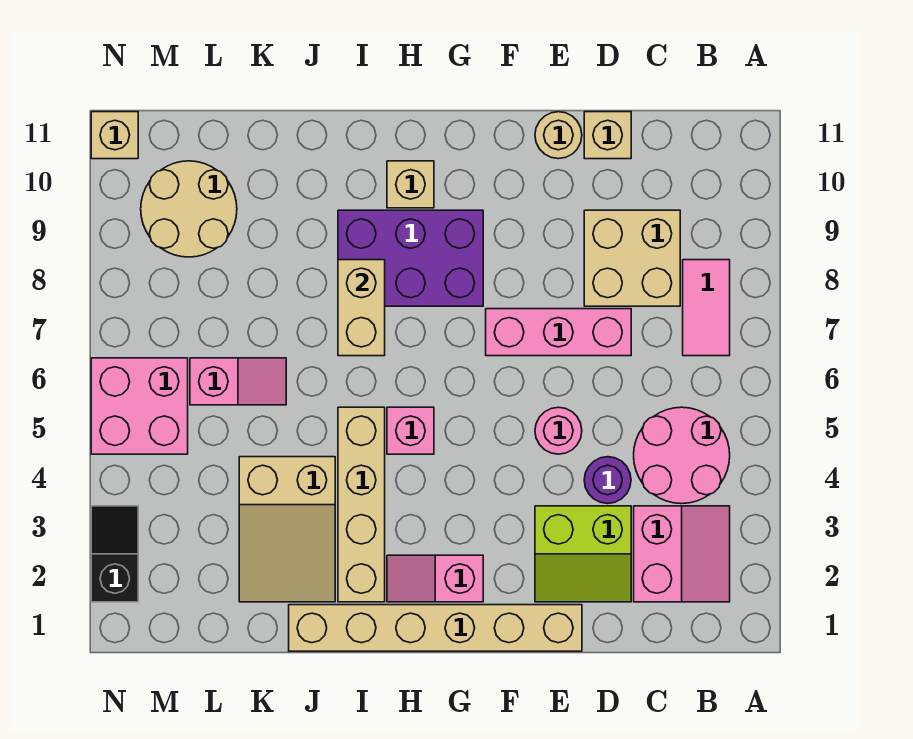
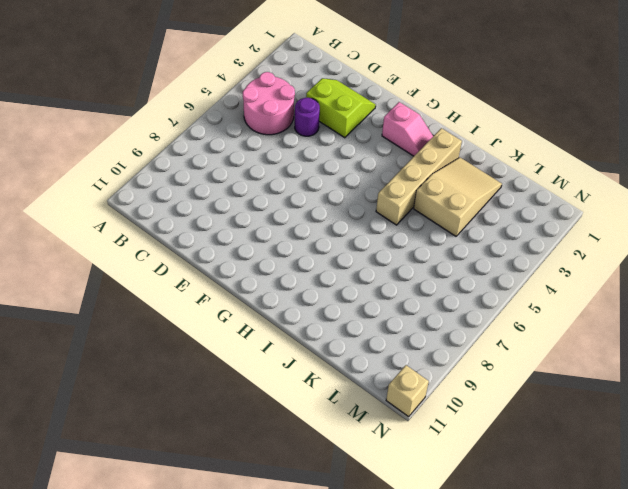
none -> pink slope B2:C3 level 1 top C
none -> pink tile B7:B8 level 1
none -> tan brick C8:D9 level 1

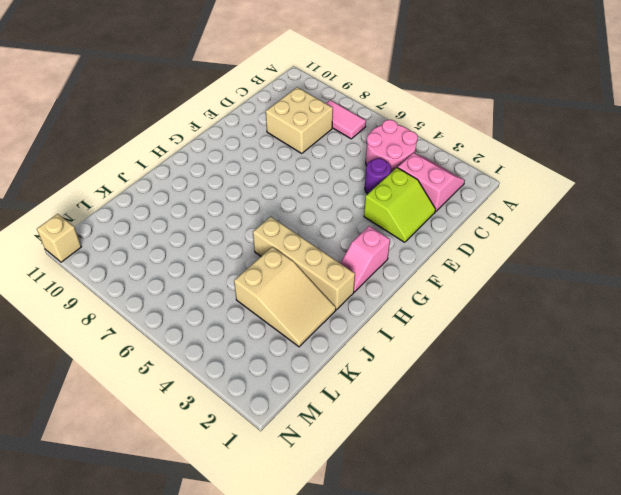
none -> pink brick D7:F7 level 1
none -> tan brick D11 level 1
none -> tan brick E1:J1 level 1

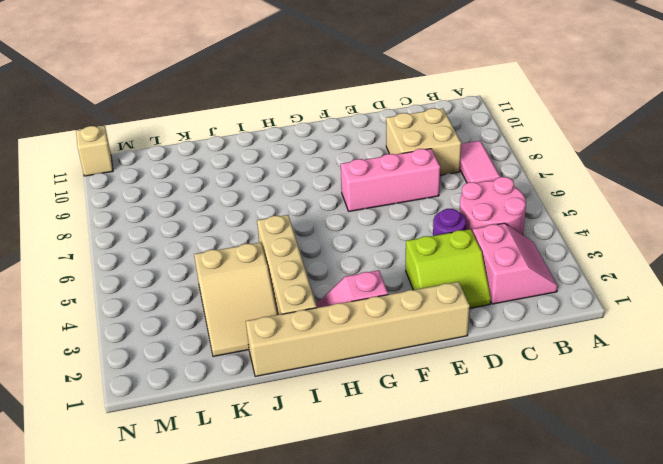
none -> tan brick D11 level 1
none -> pink round brick E5 level 1
none -> tan round brick E11 level 1

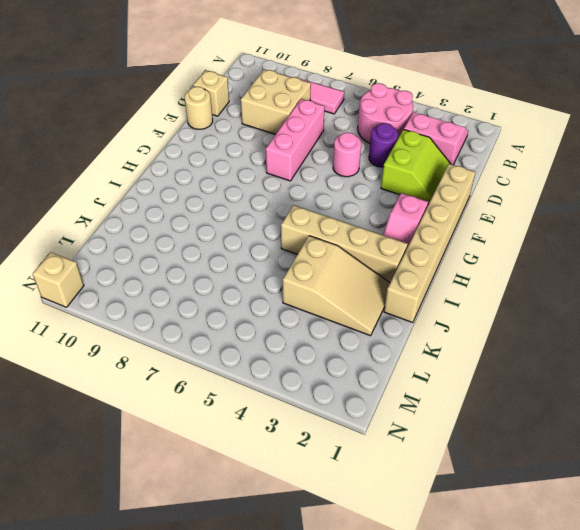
none -> purple brick G8:I9 level 1
none -> pink brick H5 level 1
none -> tan brick H10 level 1

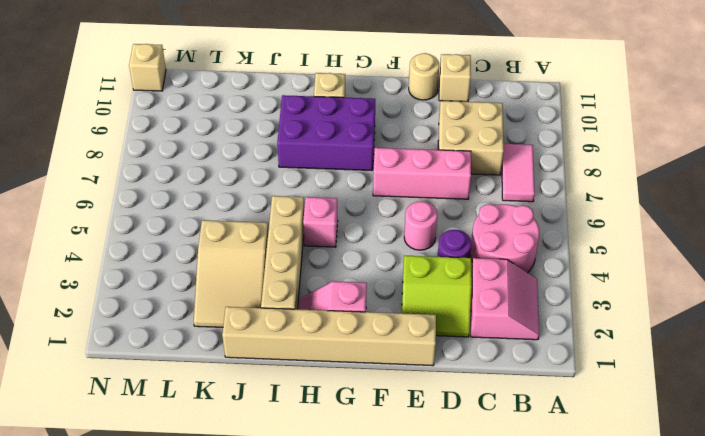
none -> pink slope K6:L6 level 1 top L
none -> tan round brick L9:M10 level 1
none -> pink brick M5:N6 level 1

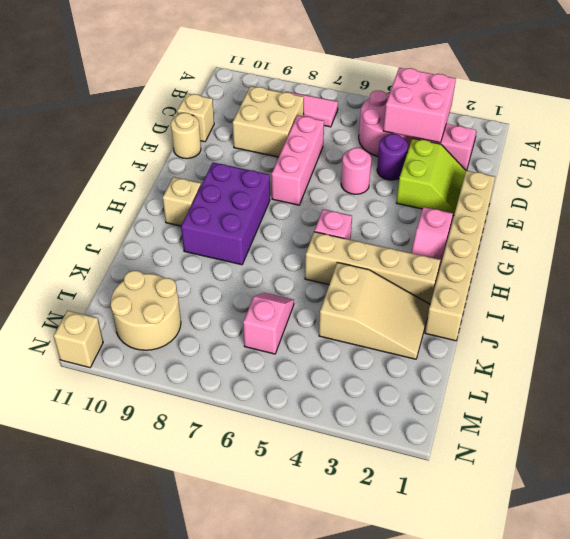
pink brick B3:C4 level 2 -> pink brick M5:N6 level 1
none -> black slope N2:N3 level 1 top 2
none -> tan brick I7:I8 level 2

